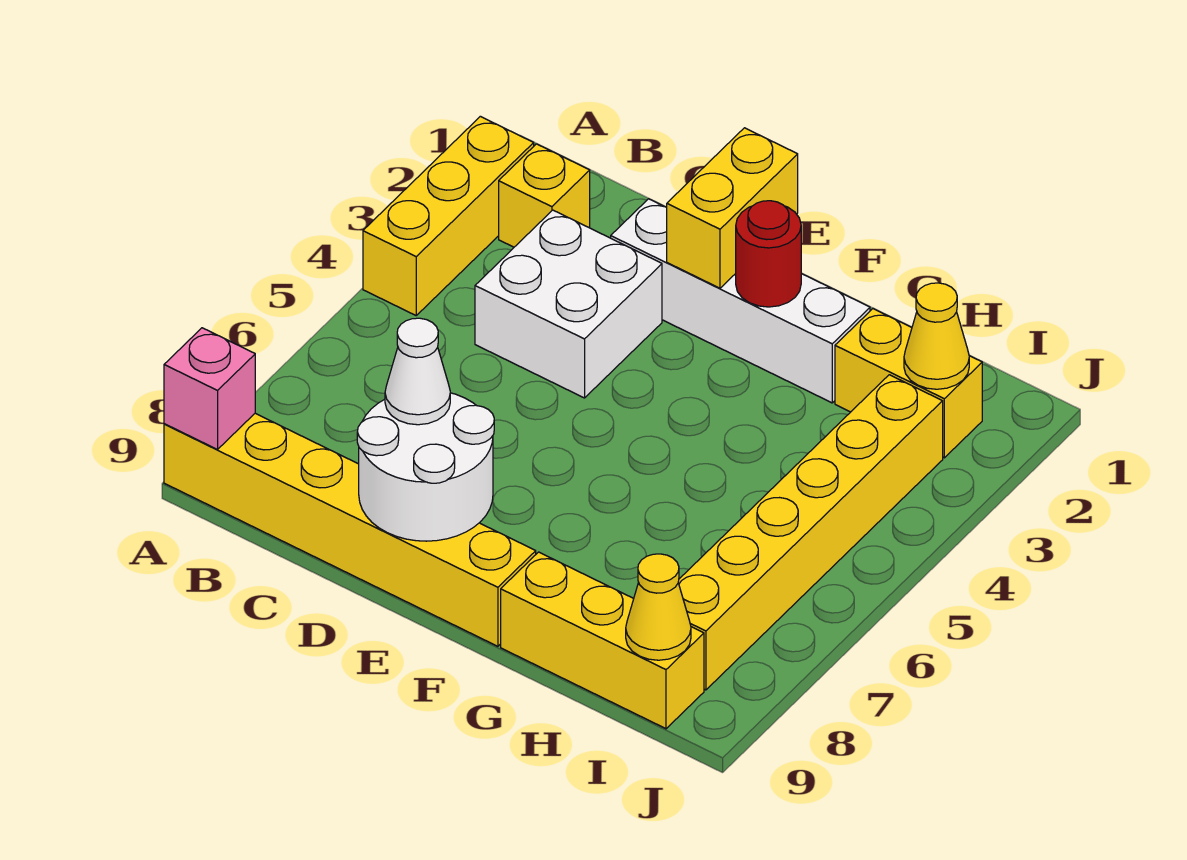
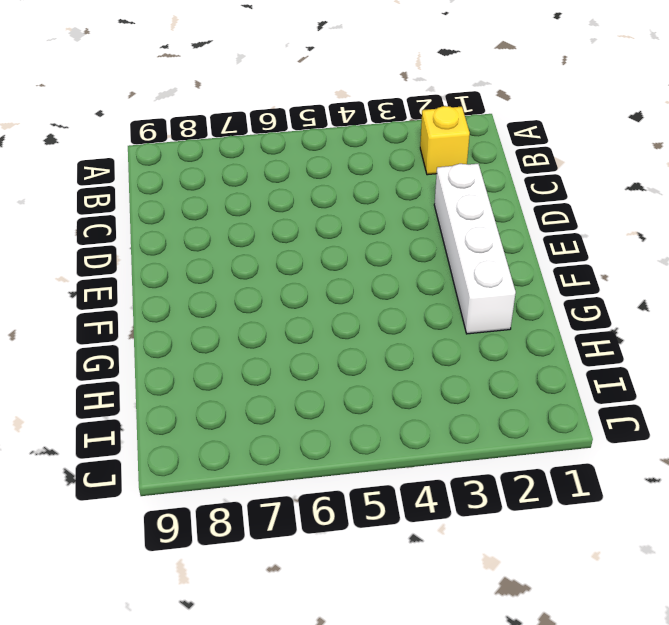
none -> yellow brick A2:A4 level 1
none -> yellow brick A9:F9 level 1
none -> white brick C3:D4 level 1

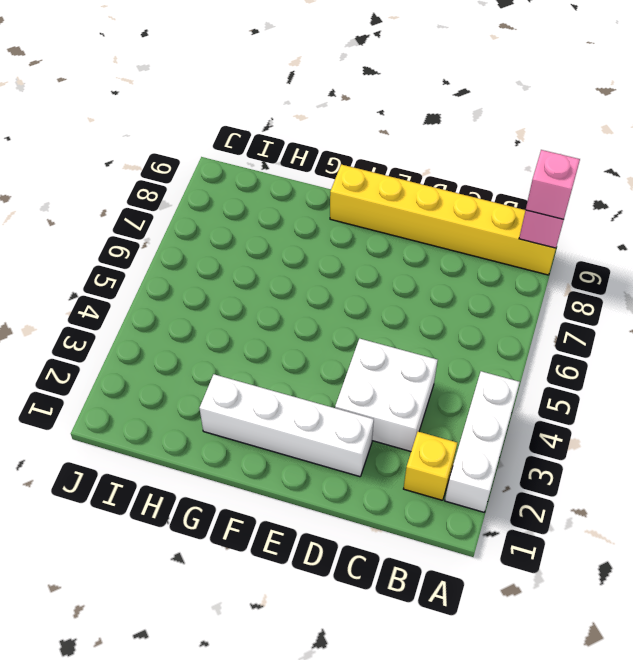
white brick A2:A4 level 1 -> yellow brick A2:A4 level 1
pink brick A9 level 3 -> none
none -> yellow brick G9:I9 level 1
none -> yellow brick H2:I2 level 1
none -> yellow brick I3:I8 level 1

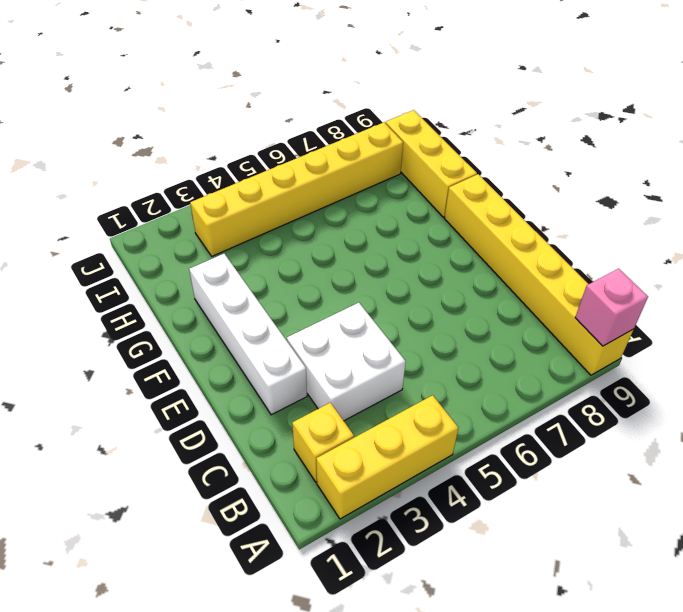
none -> yellow brick H2:I2 level 1
none -> white round brick D8:E9 level 2
none -> yellow brick E1:E2 level 2

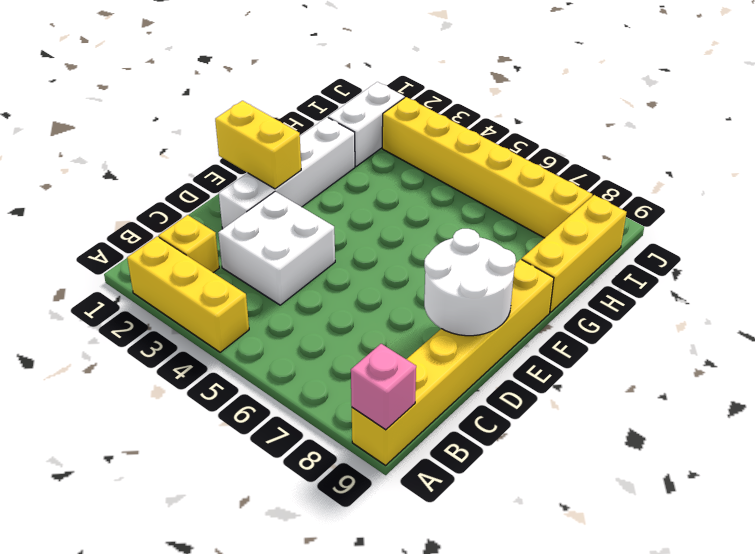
white brick H2:I2 level 1 -> yellow brick H2:I2 level 1
none -> red round brick F2 level 2
none -> yellow cone I2 level 2
none -> yellow cone I9 level 2

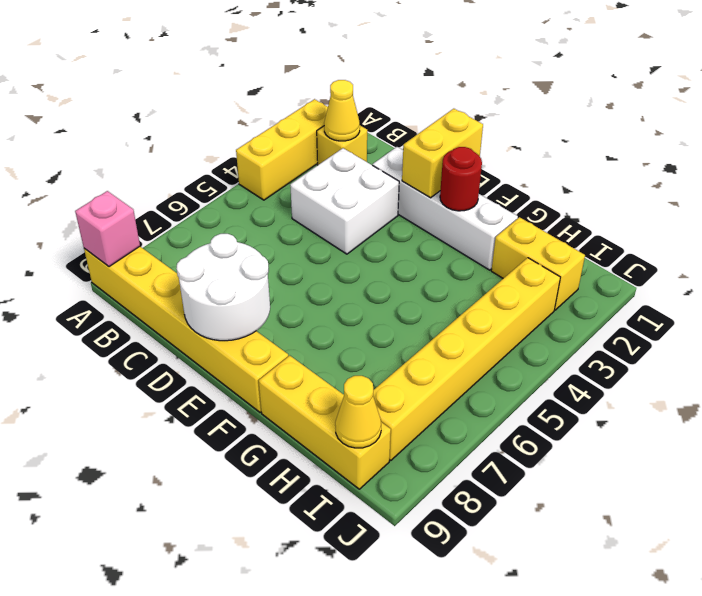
yellow cone B2 level 2 -> yellow cone I2 level 2
none -> white cone D8 level 3

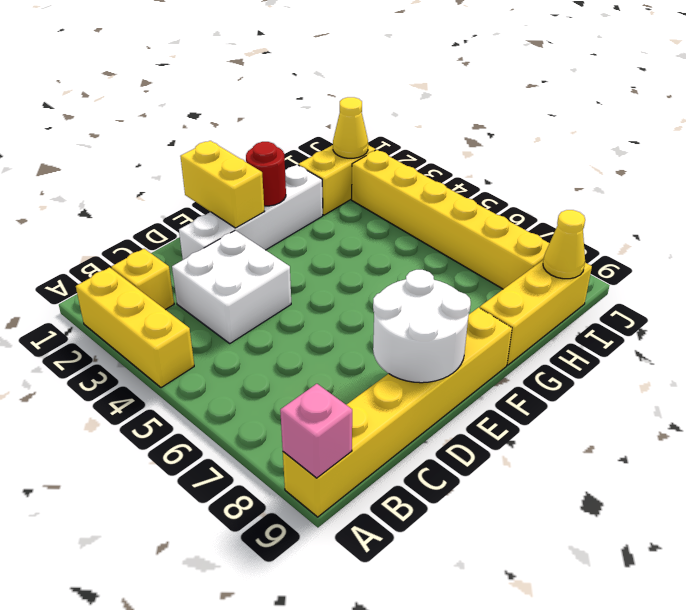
none -> white cone D8 level 3

